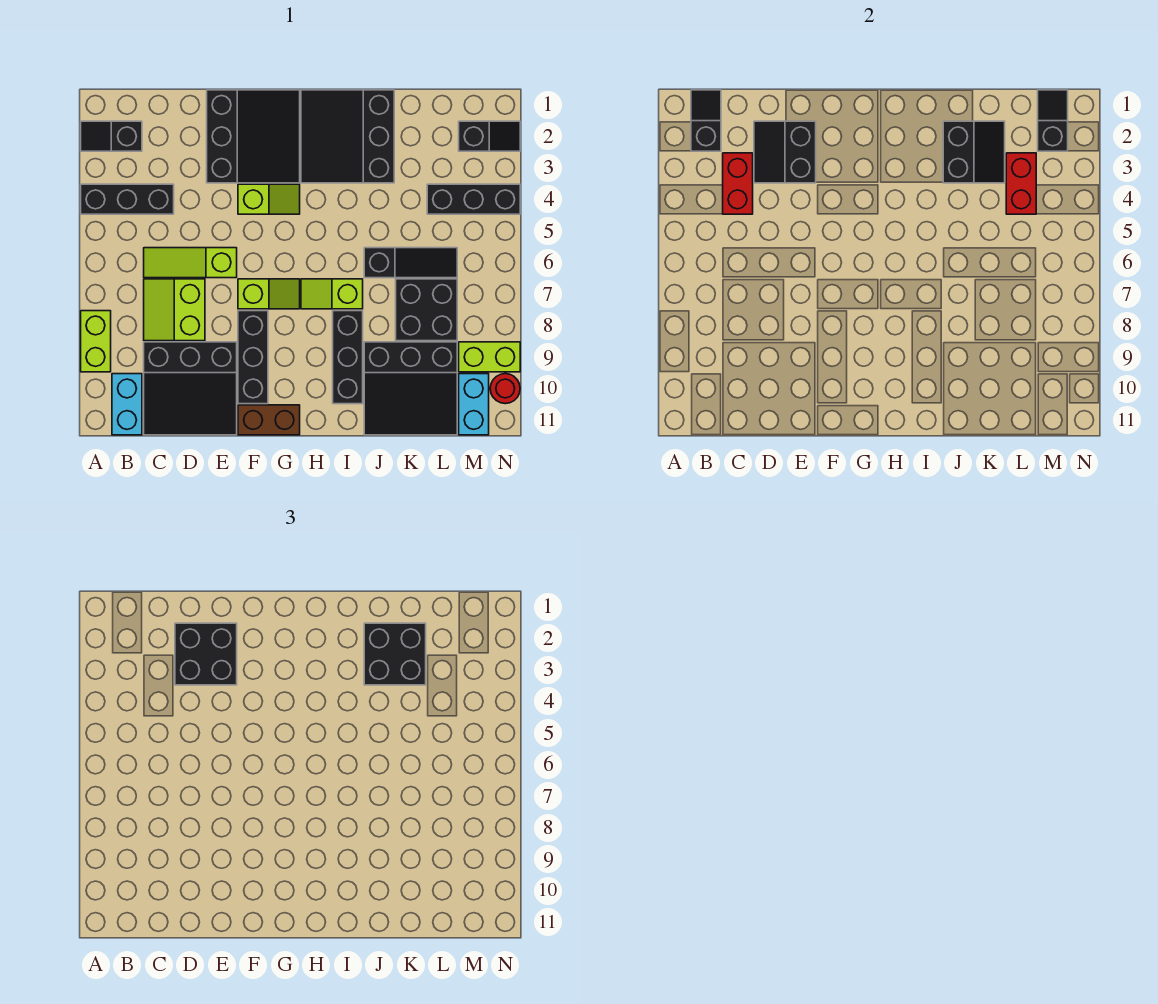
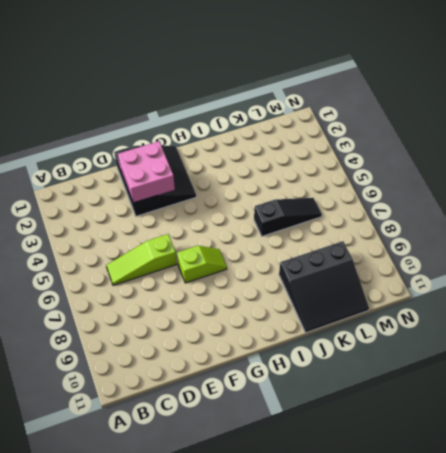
pink brick E2:F3 level 2 -> black slope D2:E3 level 2 top E
none -> black slope A2:B2 level 1 top B
none -> black brick A4:C4 level 1
none -> lime brick A8:A9 level 1
none -> cyan brick B10:B11 level 1

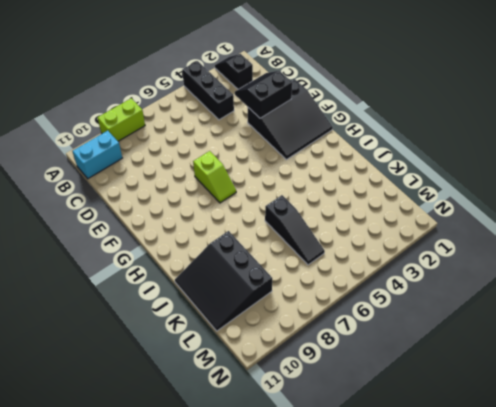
none -> lime slope C6:E6 level 1 top E
none -> lime slope C7:D8 level 1 top D
none -> black slope C9:E11 level 1 top 9
none -> lime slope F4:G4 level 1 top F

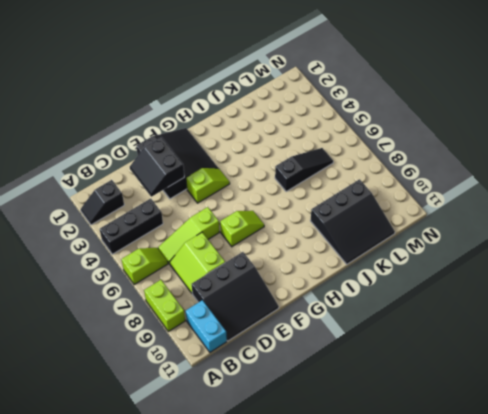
lime slope A6:B6 level 1 top A -> lime slope H7:I7 level 1 top I
none -> black brick F8:F10 level 1
none -> brown brick F11:G11 level 1
none -> black slope H1:J3 level 1 top J
none -> black brick I8:I10 level 1

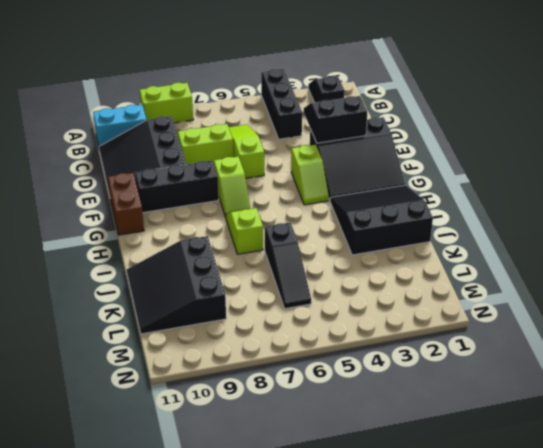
none -> black brick I8:I10 level 1
none -> black brick K7:L8 level 1
none -> black brick L4:N4 level 1
none -> black slope M2:N2 level 1 top M

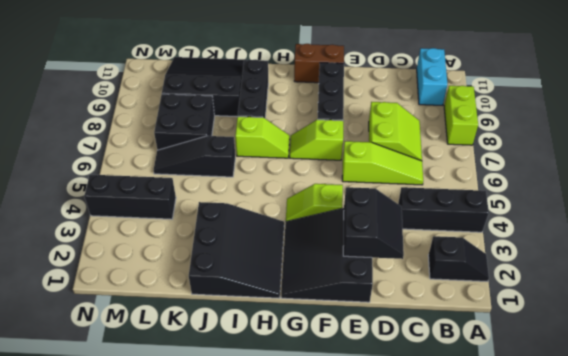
none -> black slope C9:E11 level 1 top 9
none -> black slope M2:N2 level 1 top M
none -> lime brick M9:N9 level 1
none -> cyan brick M10:M11 level 1

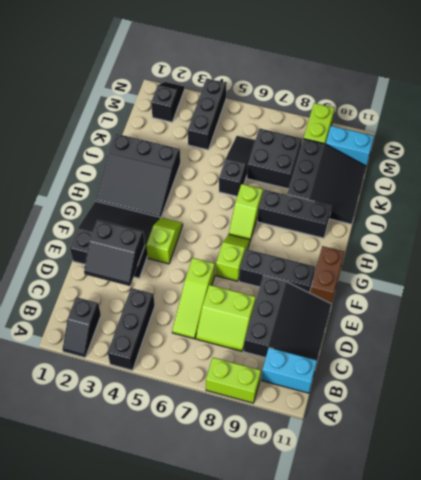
none -> red round brick N10 level 1
none -> black slope B1:B2 level 2 top 2
none -> red brick C3:C4 level 2
none -> black slope J2:K3 level 2 top J

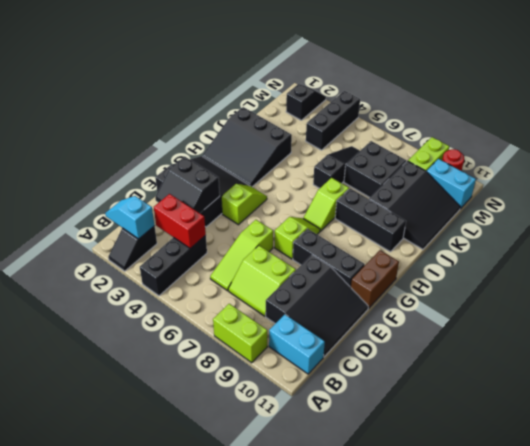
cyan slope B1:B2 level 2 top 2 -> black slope B1:B2 level 2 top 2
none -> black slope J2:K3 level 2 top J
none -> red brick L3:L4 level 2
none -> black slope M1:M2 level 2 top 2
none -> black brick D2:E3 level 3

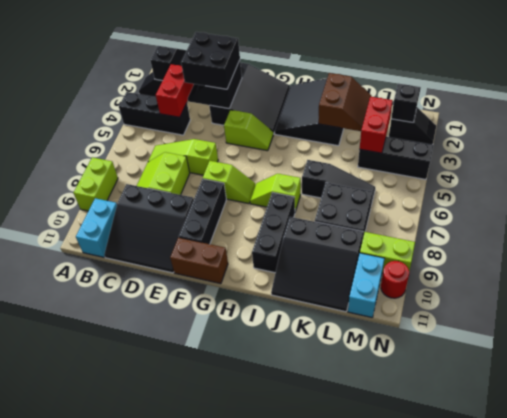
brown slope J2:K3 level 2 top J -> black slope J2:K3 level 2 top J
none -> black brick J2:K3 level 3

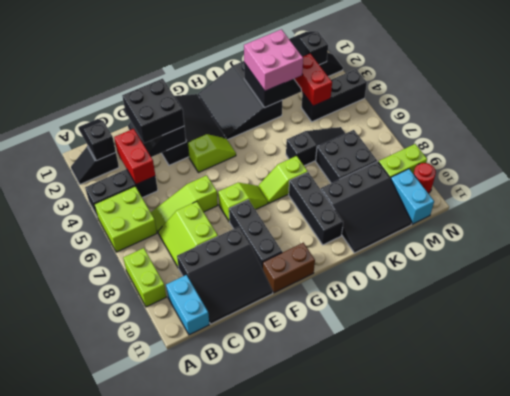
lime brick A5:B6 level 1 -> none
pink brick J2:K3 level 3 -> black brick J2:K3 level 3

